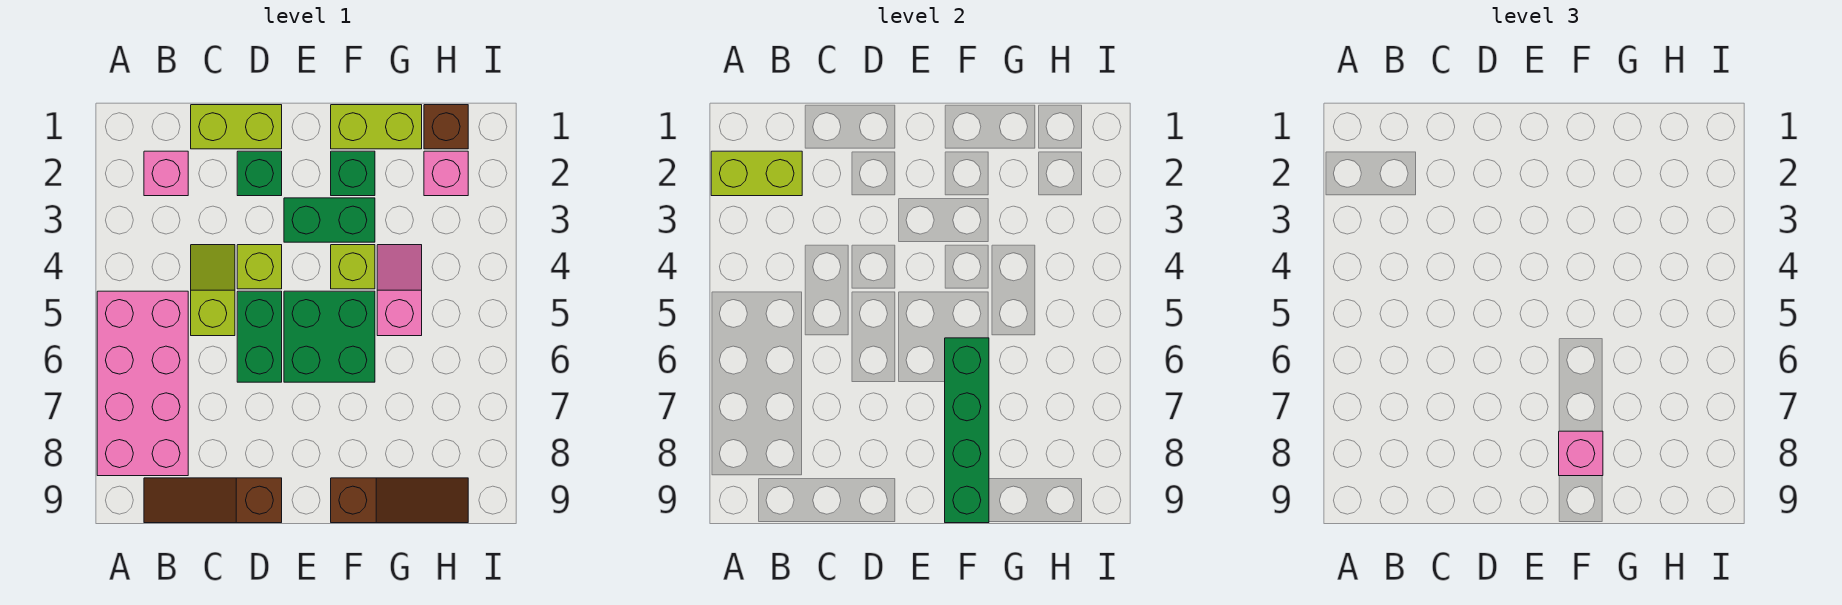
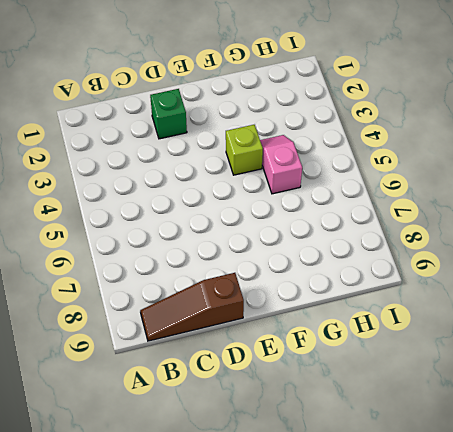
none -> pink brick A5:B8 level 1
none -> pink brick B2 level 1
none -> lime brick C1:D1 level 1

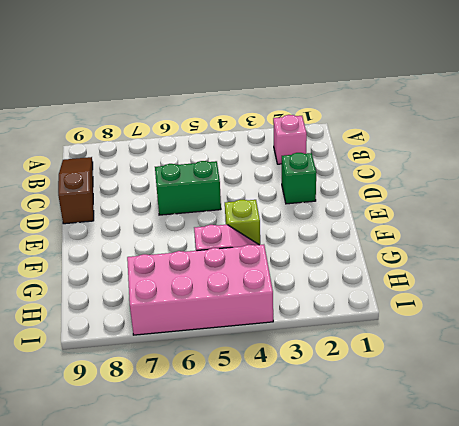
pink brick H4:I7 level 1 -> pink brick A5:B8 level 1
none -> lime brick C1:D1 level 1
none -> lime slope C4:C5 level 1 top 5
none -> lime brick D4 level 1

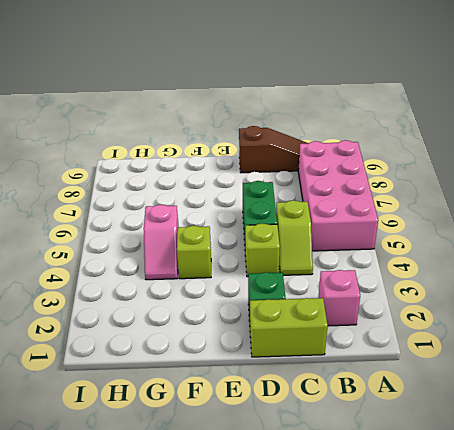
none -> green brick E3:F3 level 1
none -> green brick E5:F6 level 1
none -> lime brick F1:G1 level 1

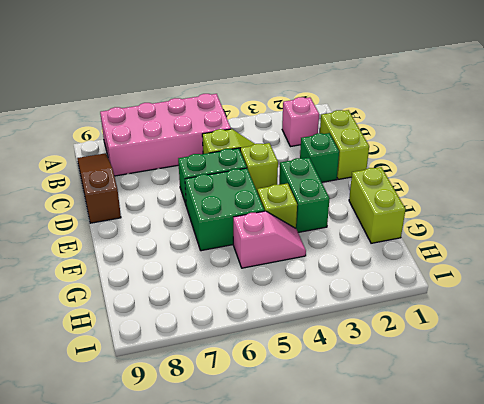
none -> green brick F2 level 1
none -> brown slope F9:H9 level 1 top F
none -> brown brick H1 level 1

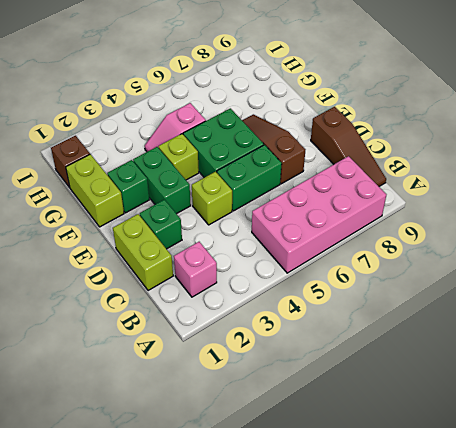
brown slope D7:F7 level 1 top D -> brown slope F9:H9 level 1 top F
none -> lime slope C4:C5 level 1 top 5
none -> pink brick H2 level 1
none -> lime brick A2:B2 level 2

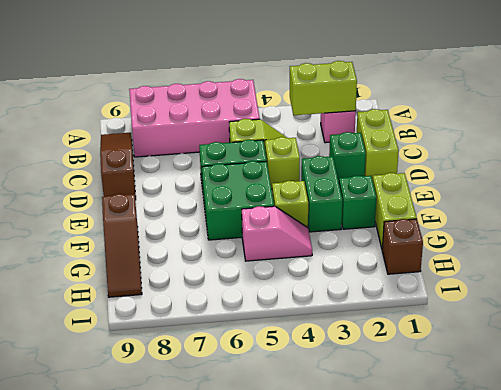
lime brick B2:B3 level 2 -> lime brick A2:B2 level 2
none -> pink brick H2 level 1
none -> green brick F6:F9 level 2
none -> pink brick F8 level 3

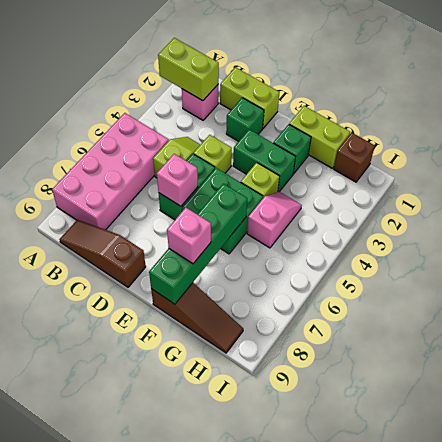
pink brick D6 level 2 -> pink brick H2 level 1

